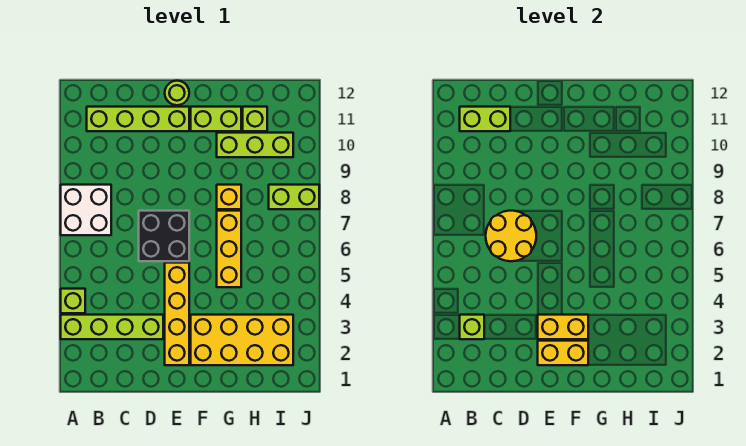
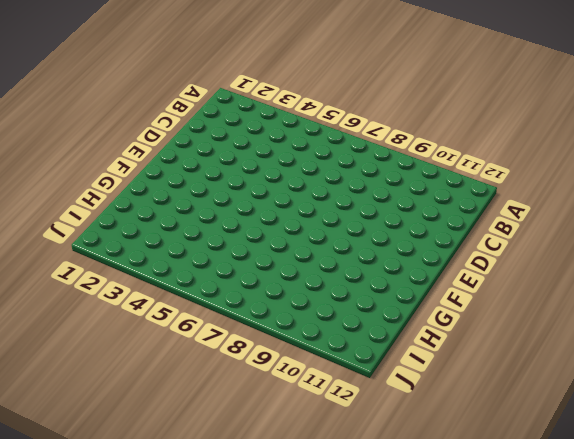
none -> lime brick A3:D3 level 1
none -> lime brick A4 level 1
none -> white brick A7:B8 level 1

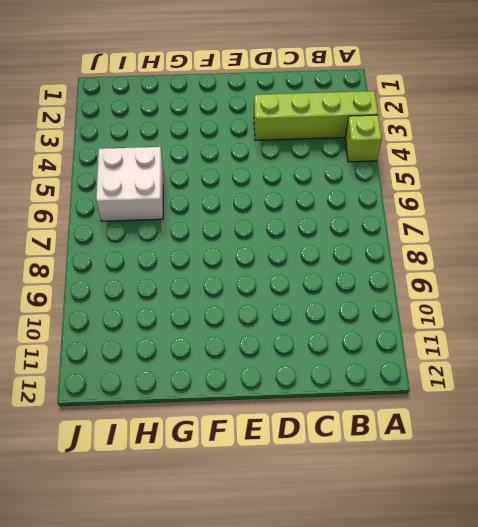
white brick H5:I6 level 1 -> white brick A7:B8 level 1
none -> lime brick B11:E11 level 1
none -> black brick D6:E7 level 1
none -> yellow brick E2:E5 level 1

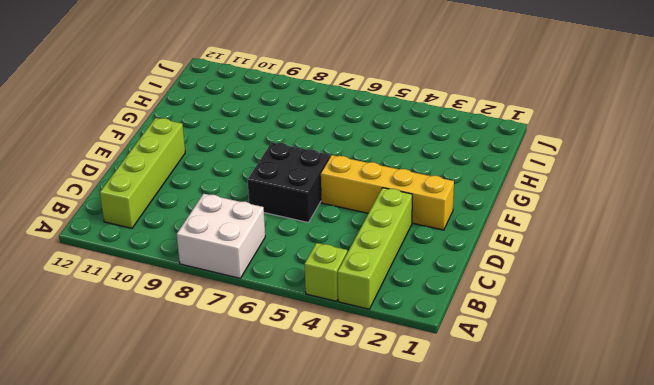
none -> lime round brick E12 level 1
none -> yellow brick F2:I3 level 1
none -> lime brick F11:G11 level 1

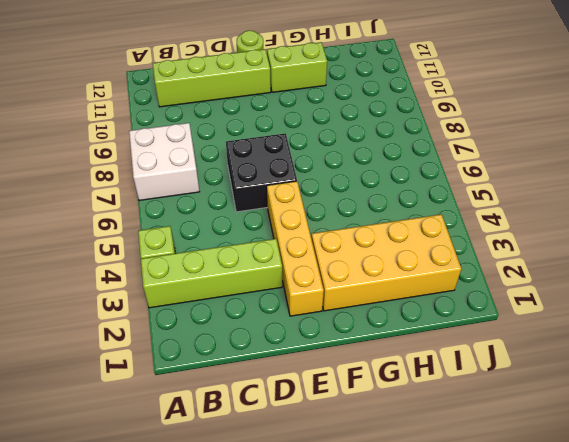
none -> yellow brick G5:G7 level 1
none -> yellow brick G8 level 1
none -> lime brick G10:I10 level 1

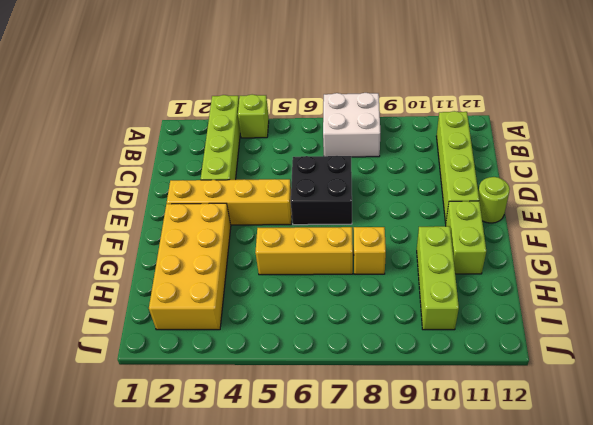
none -> lime brick H11 level 1
none -> lime brick I8:J8 level 1
none -> lime brick B3 level 2

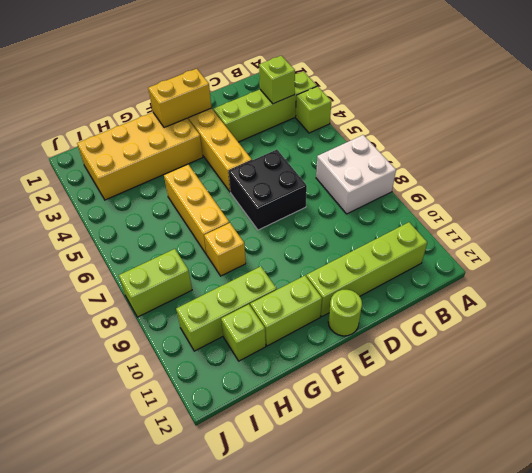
none -> lime brick B11:C11 level 2
none -> yellow round brick C6:D7 level 2
none -> yellow brick E3:F3 level 2

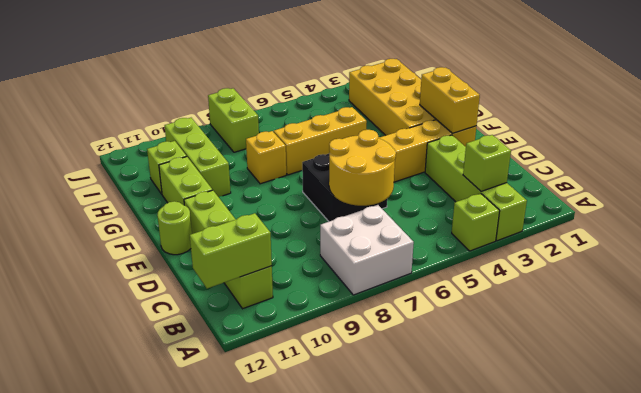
lime brick B11:B12 level 2 -> lime brick B11:C11 level 2
none -> yellow brick E3:F3 level 2

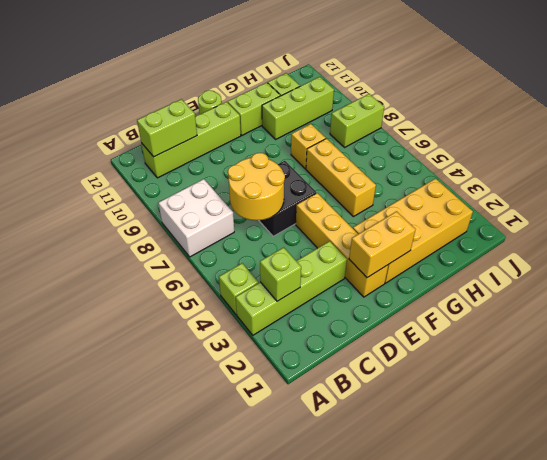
none -> yellow brick E3:F3 level 2

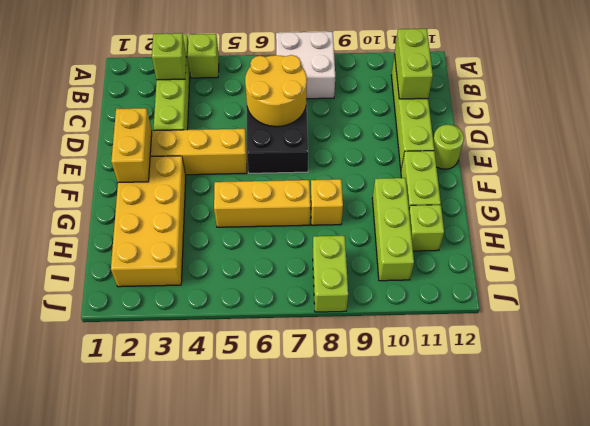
none -> yellow brick E3:F3 level 2

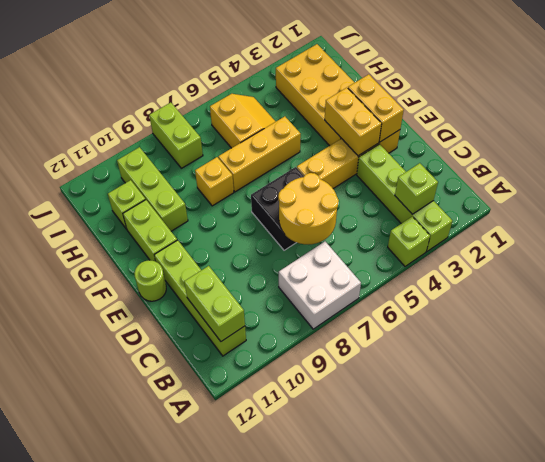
yellow slope H5:I6 level 1 top 6 -> none

